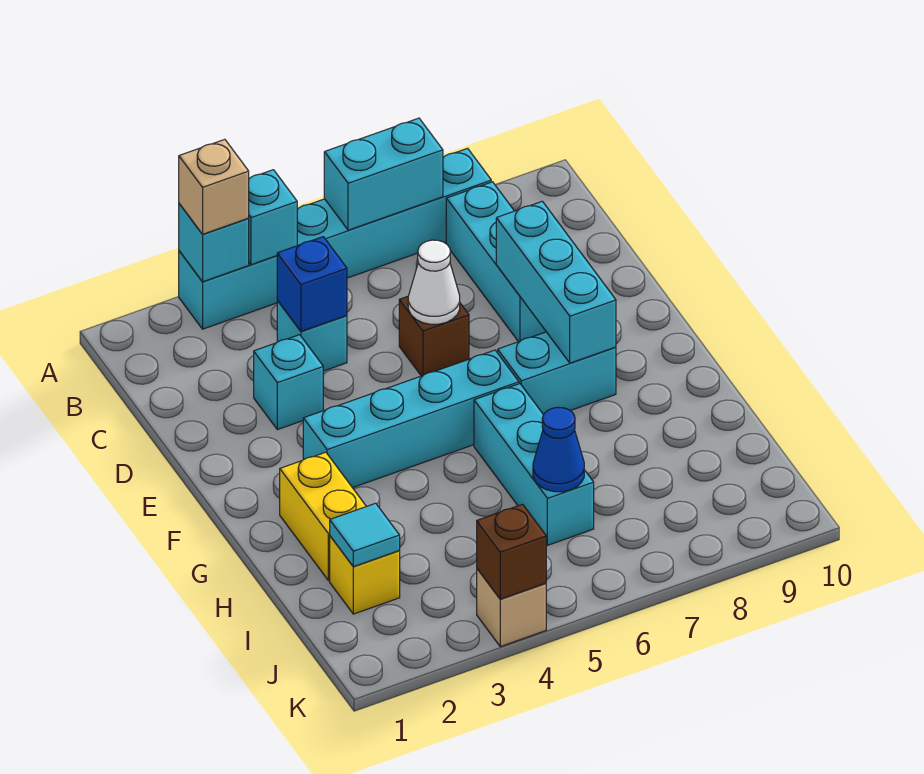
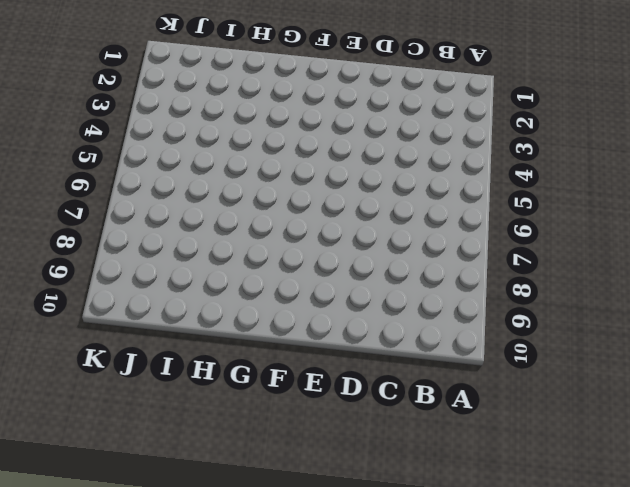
none -> cyan brick A3:A8 level 1
none -> cyan brick B8:D8 level 1
none -> cyan brick C4 level 1

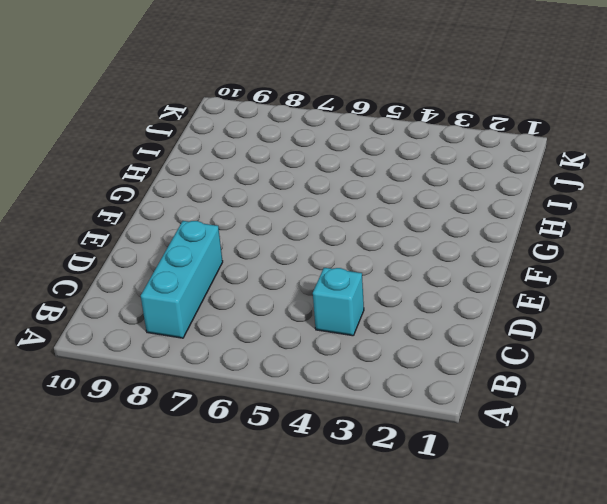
none -> cyan brick A3:A8 level 1
none -> cyan brick D3 level 1
none -> brown brick D6 level 1

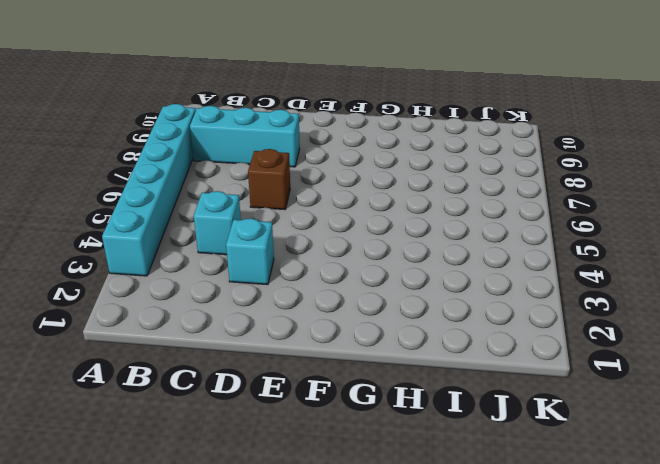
none -> cyan brick F3:F6 level 1
none -> cyan brick F7:F8 level 1
none -> yellow brick G2:H2 level 1

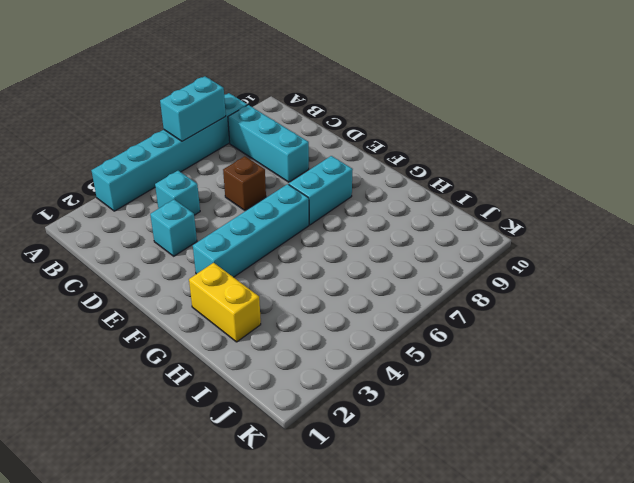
none -> cyan brick G6:I6 level 1
none -> yellow brick I2 level 1
none -> tan brick K4 level 1

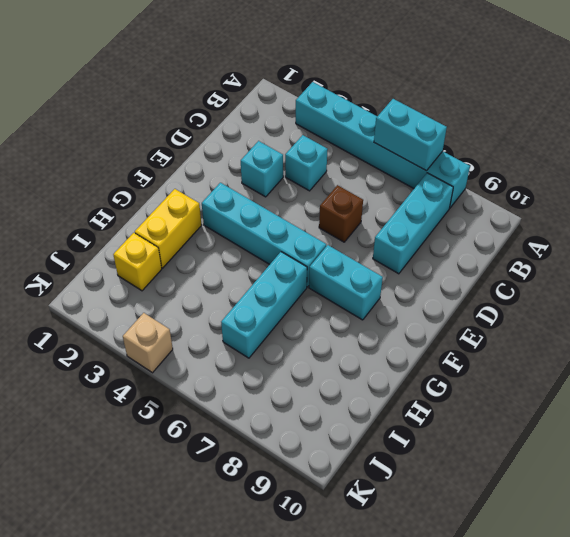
none -> cyan brick A3 level 2
none -> cyan brick A4 level 2
none -> blue brick C4 level 2

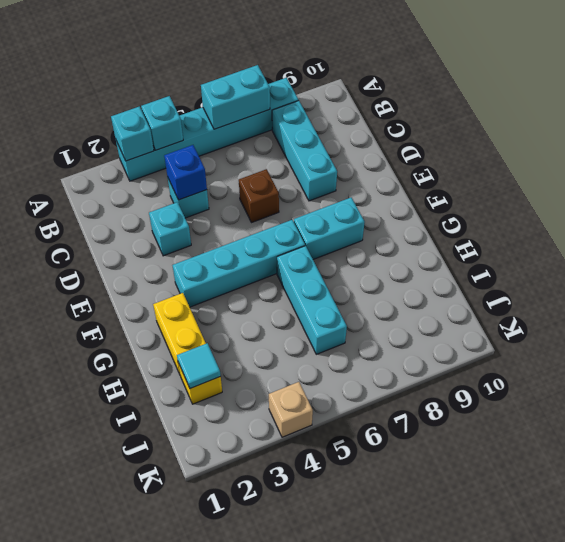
none -> white cone D6 level 2
none -> cyan brick D8:F8 level 2
none -> blue cone I6 level 2

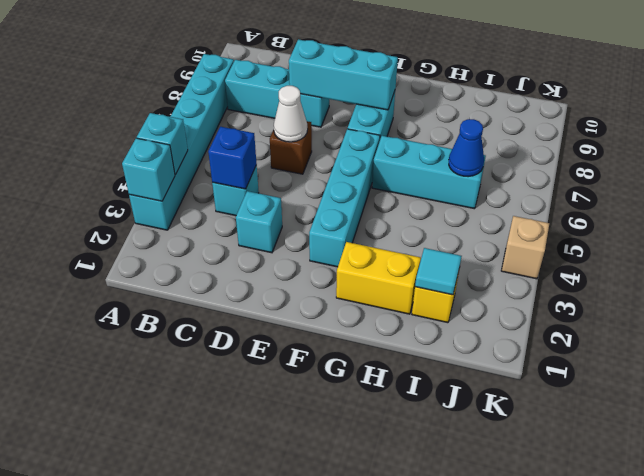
none -> cyan brick A6:A7 level 2
none -> brown brick K4 level 2
none -> tan brick A3 level 3

